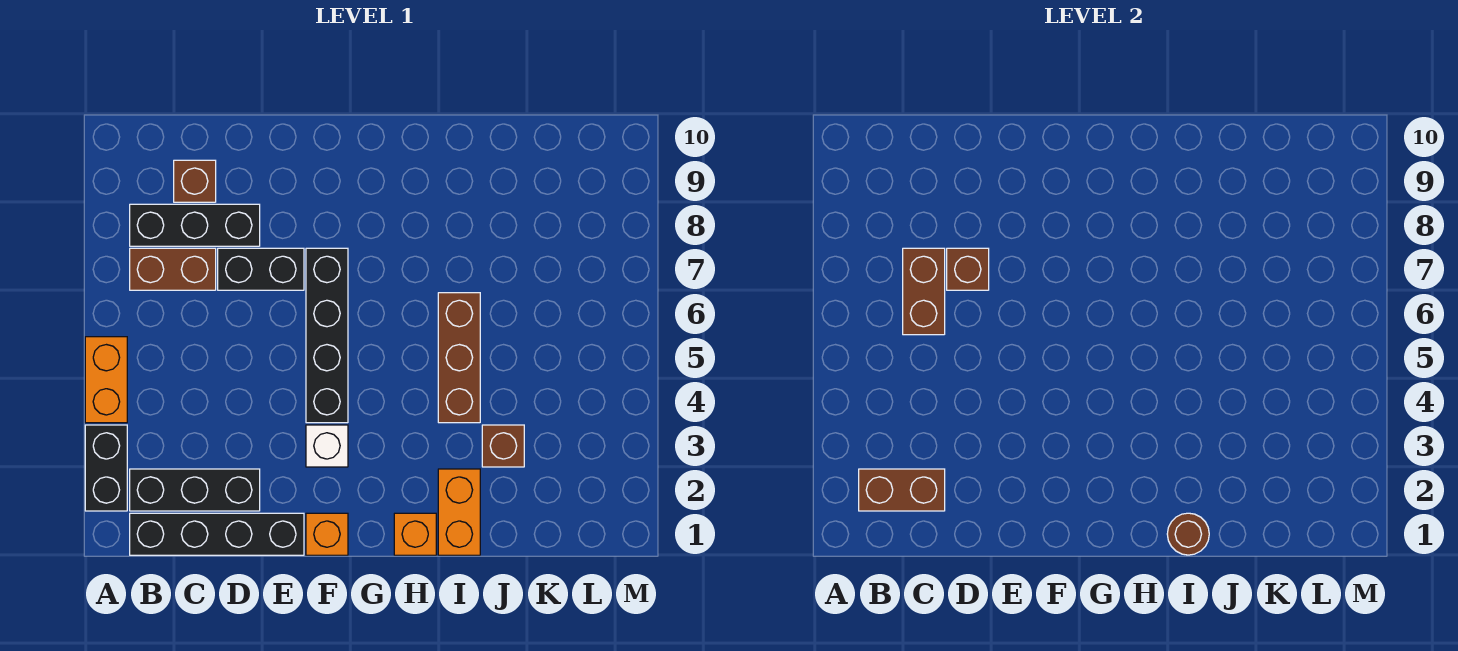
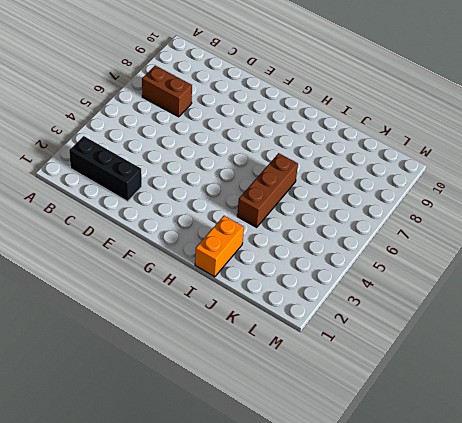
none -> black brick A2:A3 level 1
none -> orange brick A4:A5 level 1
none -> black brick B1:E1 level 1

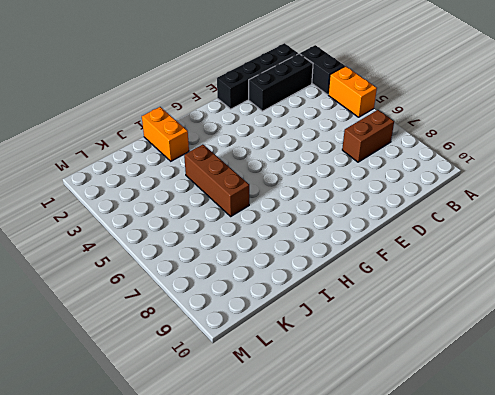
none -> black brick B8:D8 level 1
none -> brown brick C9 level 1
none -> black brick D7:E7 level 1

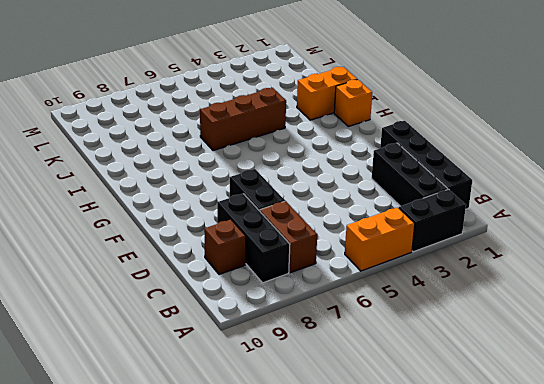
none -> orange brick F1 level 1
none -> white brick F3 level 1
none -> black brick F4:F7 level 1

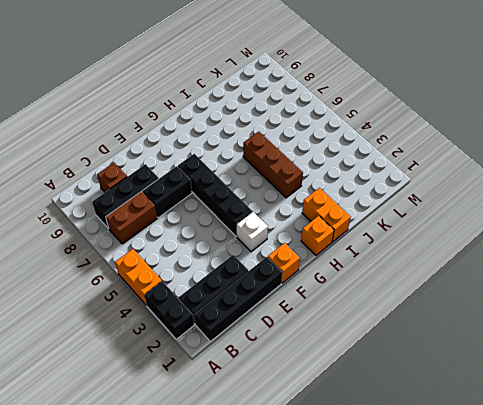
none -> brown brick J3 level 1
none -> brown brick B2:C2 level 2
none -> brown brick C6:C7 level 2

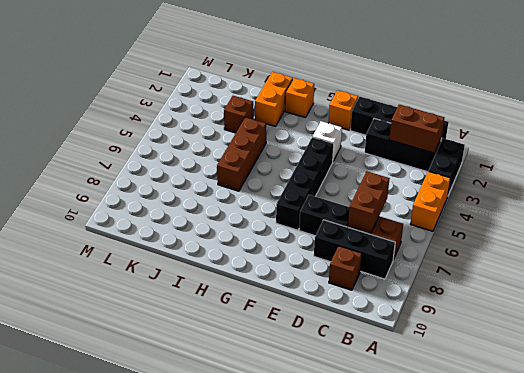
none -> brown brick D7 level 2
none -> brown round brick I1 level 2

